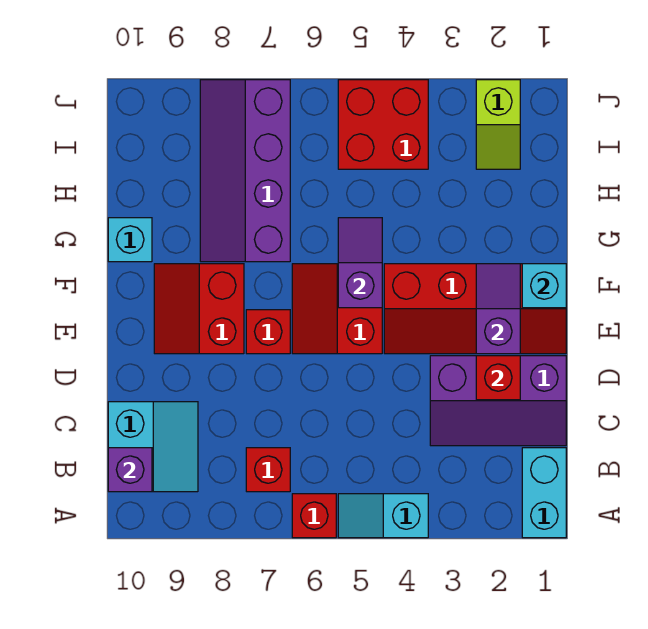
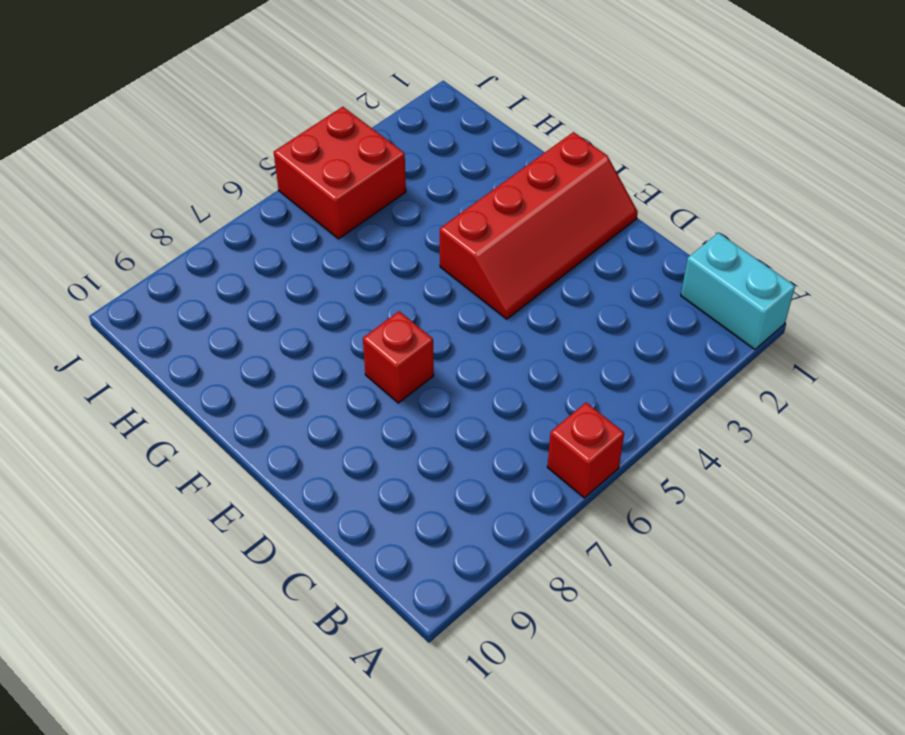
none -> cyan slope A4:A5 level 1 top 4
none -> red brick B7 level 1
none -> cyan slope B9:C10 level 1 top 10

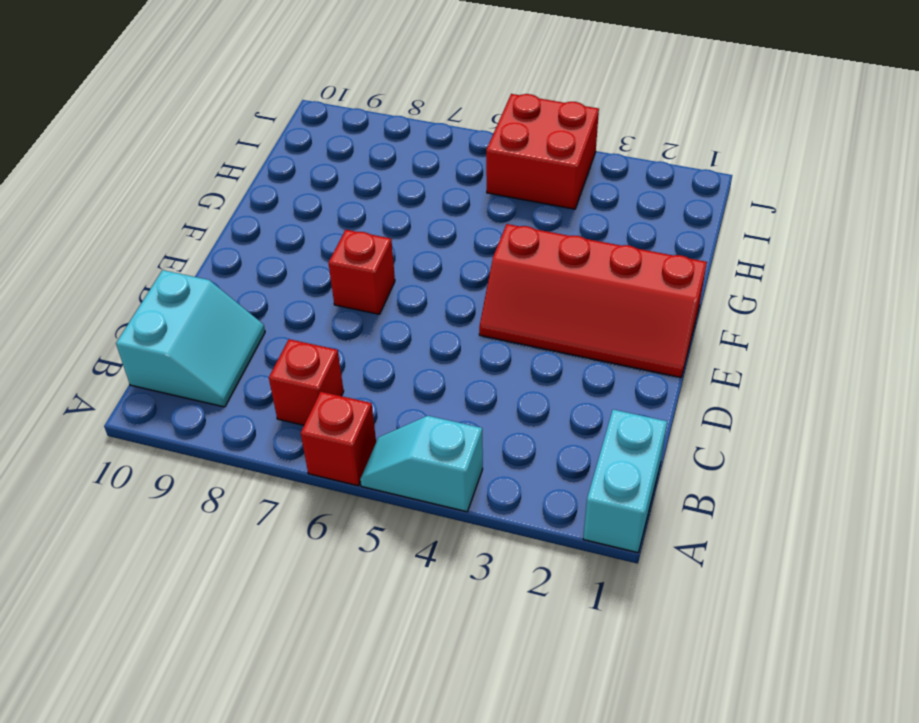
none -> purple slope C1:D3 level 1 top D
none -> red slope E5:F6 level 1 top 5
none -> red slope E8:F9 level 1 top 8

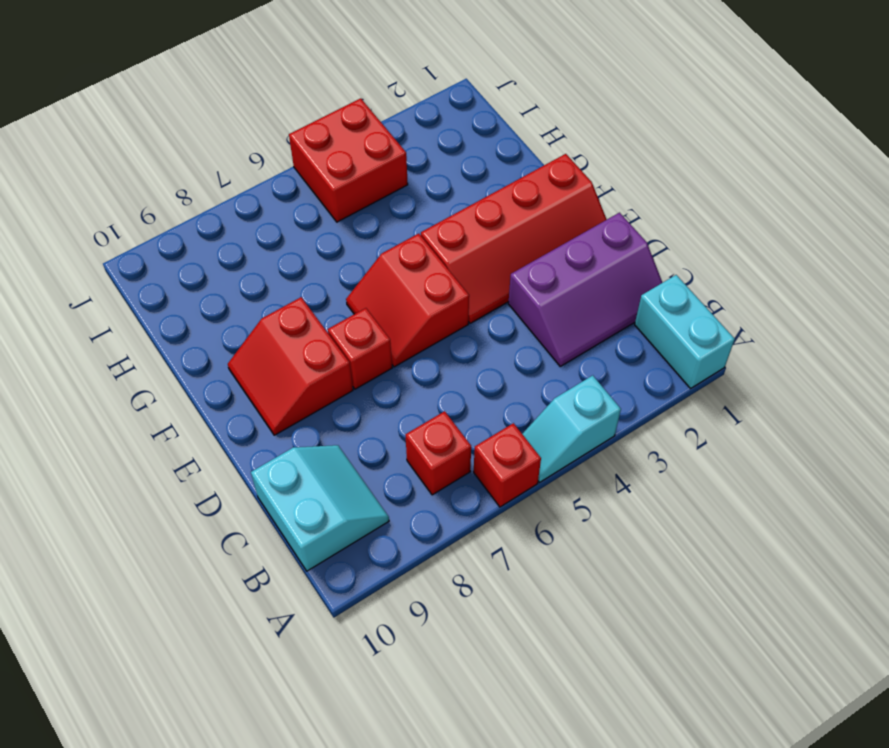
none -> purple slope G7:J8 level 1 top 7
none -> cyan brick G10 level 1
none -> lime slope I2:J2 level 1 top J

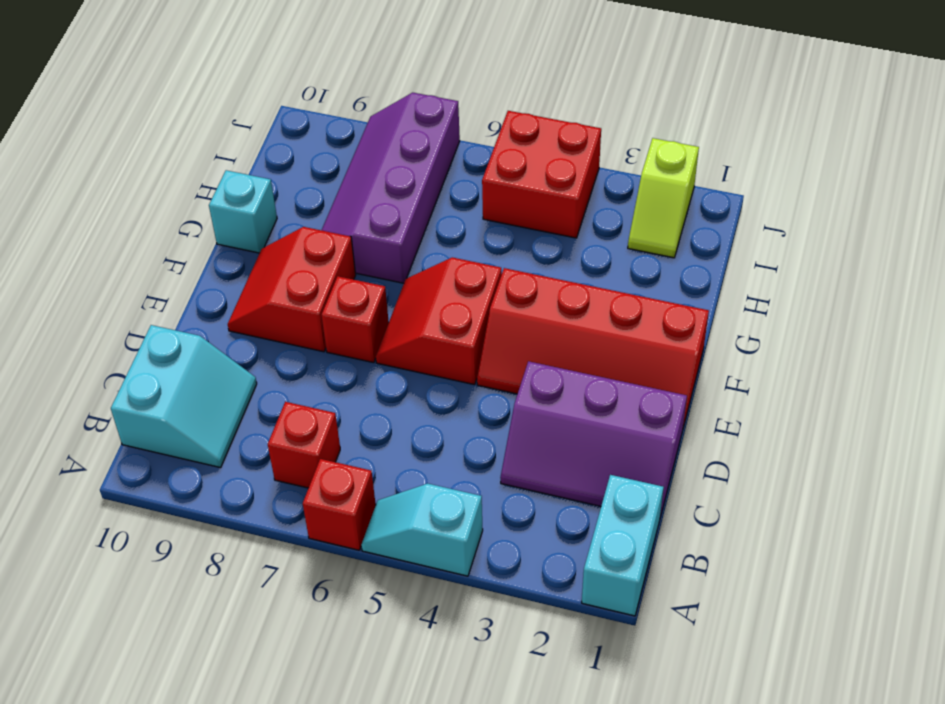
none -> purple brick B10 level 2
none -> red brick D2 level 2
none -> purple slope E2:F2 level 2 top E

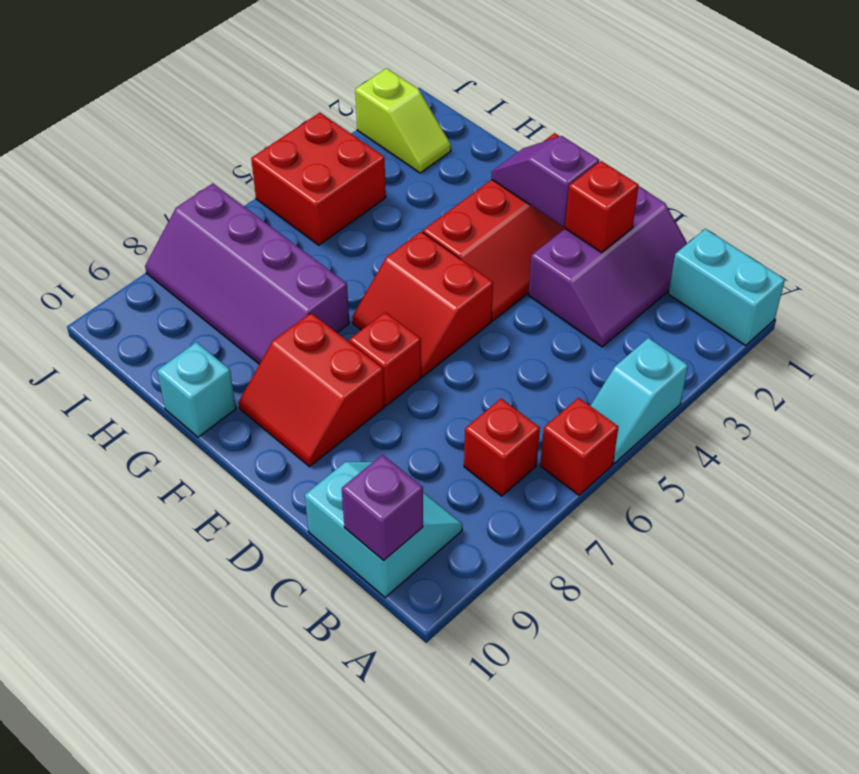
none -> cyan brick F1 level 2
none -> purple slope F5:G5 level 2 top F

